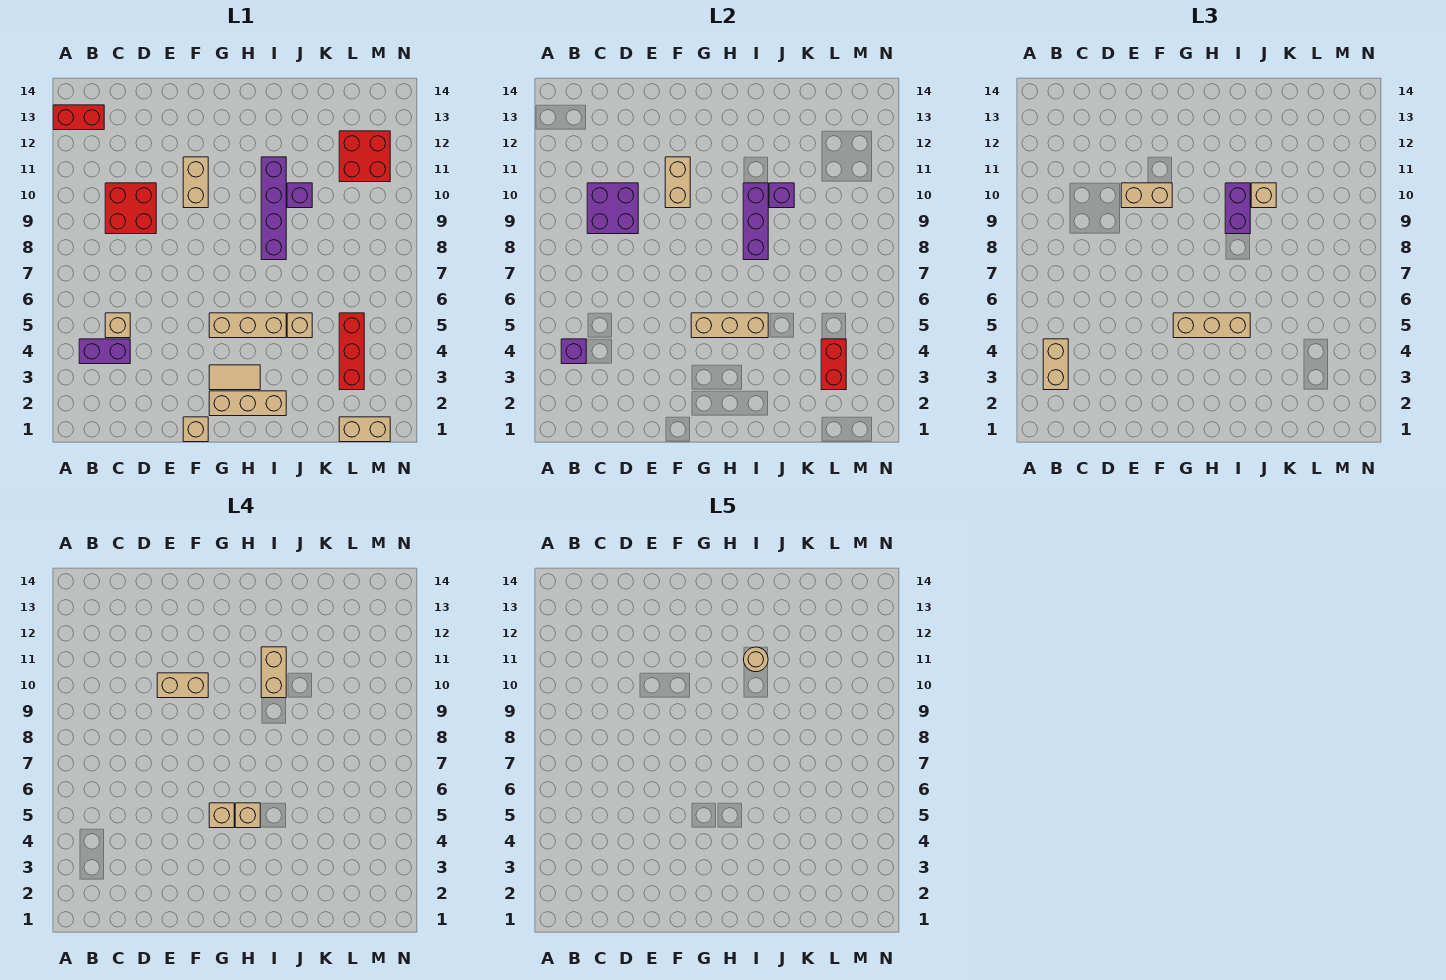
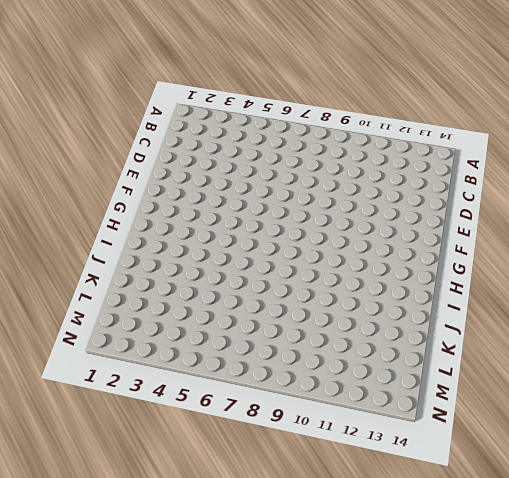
none -> red brick A13:B13 level 1
none -> purple brick B4:C4 level 1
none -> tan brick C5 level 1
none -> red brick C9:D10 level 1

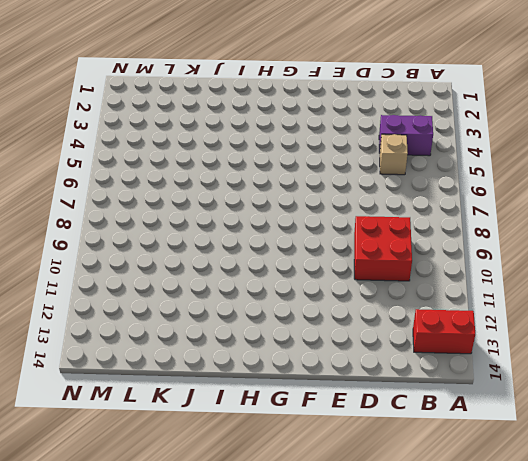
none -> tan brick F1 level 1
none -> tan brick F10:F11 level 1
none -> tan brick G2:I2 level 1
none -> tan tile G3:H3 level 1

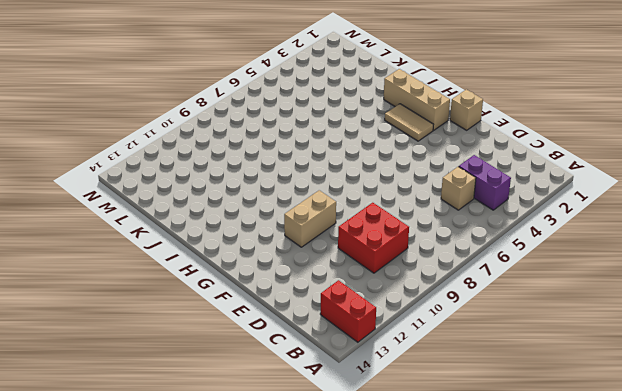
none -> tan brick G5:I5 level 1
none -> purple brick I8:I11 level 1
none -> tan brick J5 level 1
none -> purple brick J10 level 1

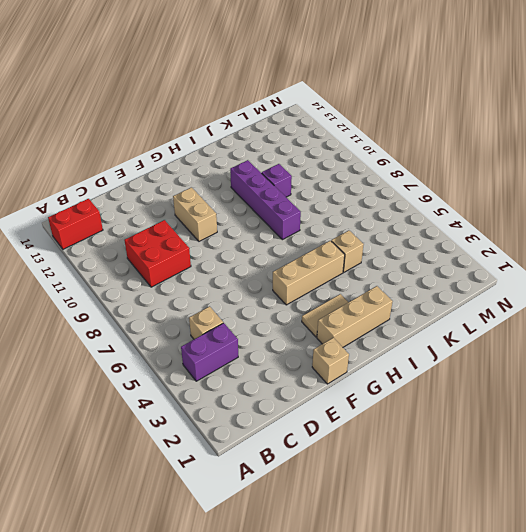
none -> tan brick L1:M1 level 1
none -> red brick L3:L5 level 1
none -> red brick L11:M12 level 1
none -> purple brick B4 level 2

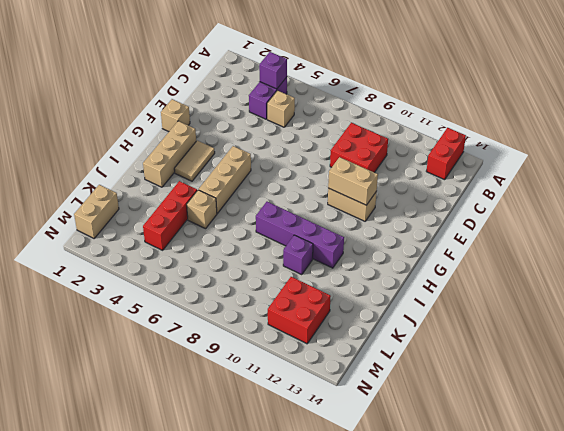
red brick J4:L4 level 1 -> red brick L3:L5 level 1
none -> purple brick C9:D10 level 2
none -> tan brick G5:I5 level 2
none -> purple brick I8:I10 level 2
none -> purple brick J10 level 2

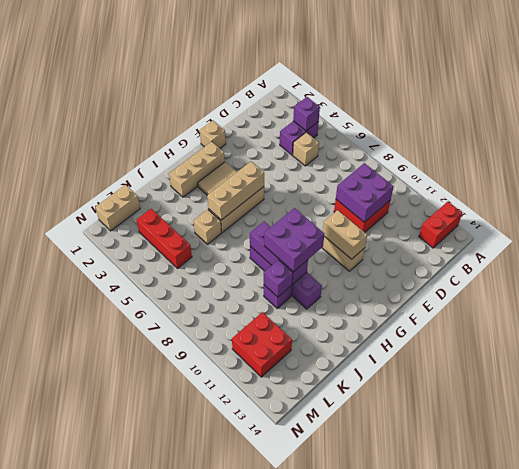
purple brick H9:I10 level 3 -> purple brick I9:I10 level 3
none -> red brick L3:L4 level 2
none -> tan brick B3:B4 level 3
none -> tan brick E10:F10 level 3
none -> tan brick G5:I5 level 3

